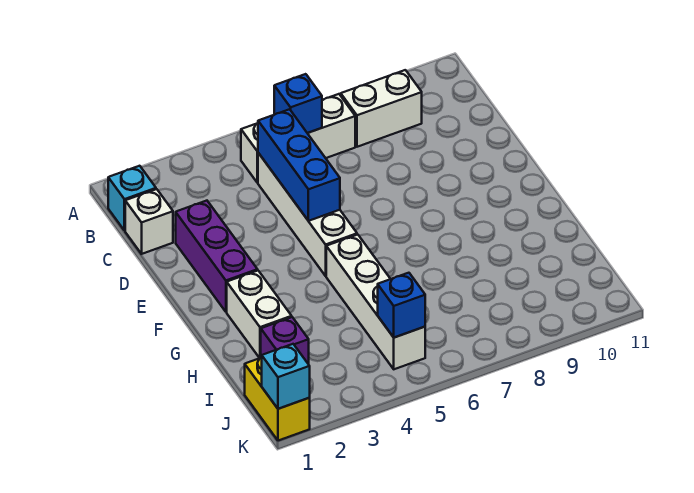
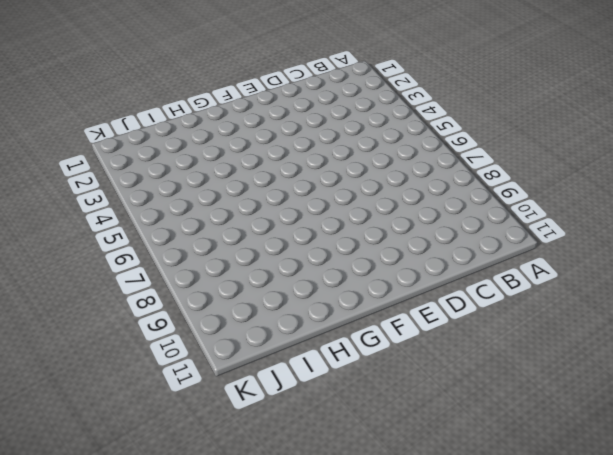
none -> cyan brick B1 level 1
none -> white brick B5:B7 level 1
none -> white brick B8:B9 level 1

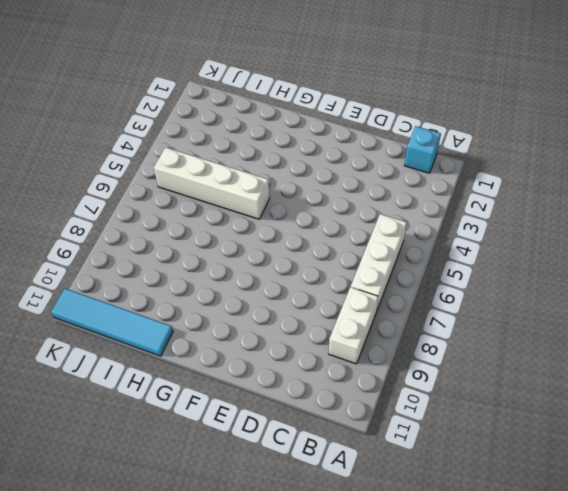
cyan tile H11:K11 level 1 -> none
none -> white brick C1 level 1
none -> white brick C5:F5 level 1
none -> purple brick D2:F2 level 1

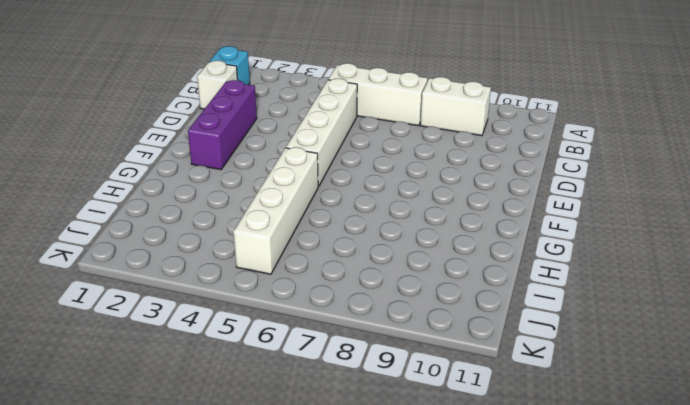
none -> white brick G2:H2 level 1
none -> purple brick I2 level 1
none -> yellow brick J1:K1 level 1

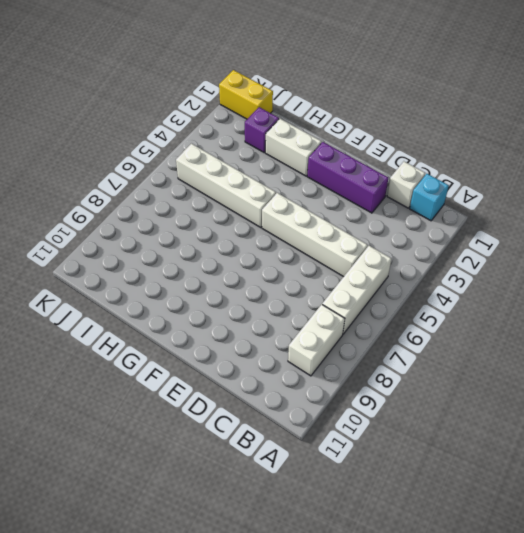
none -> blue brick B6 level 2
none -> blue brick C5:E5 level 2
none -> blue brick J5 level 2

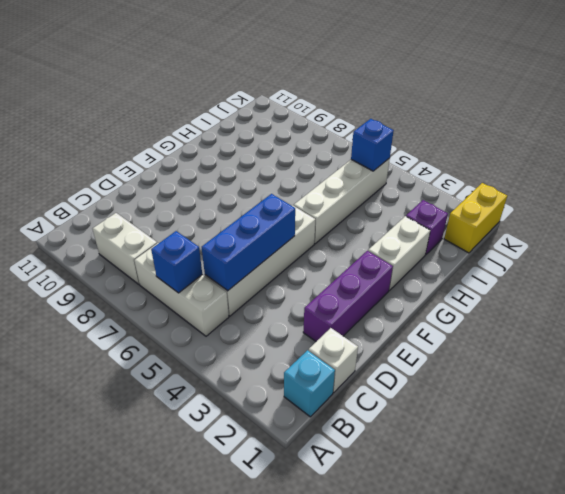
none -> cyan brick K1 level 2

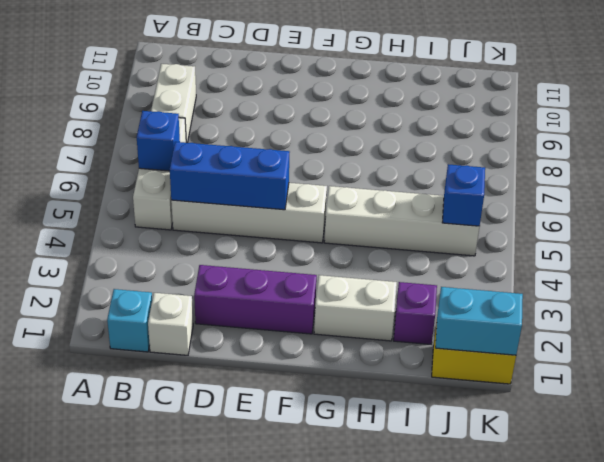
cyan brick J1:K1 level 2 -> cyan brick K1 level 2

